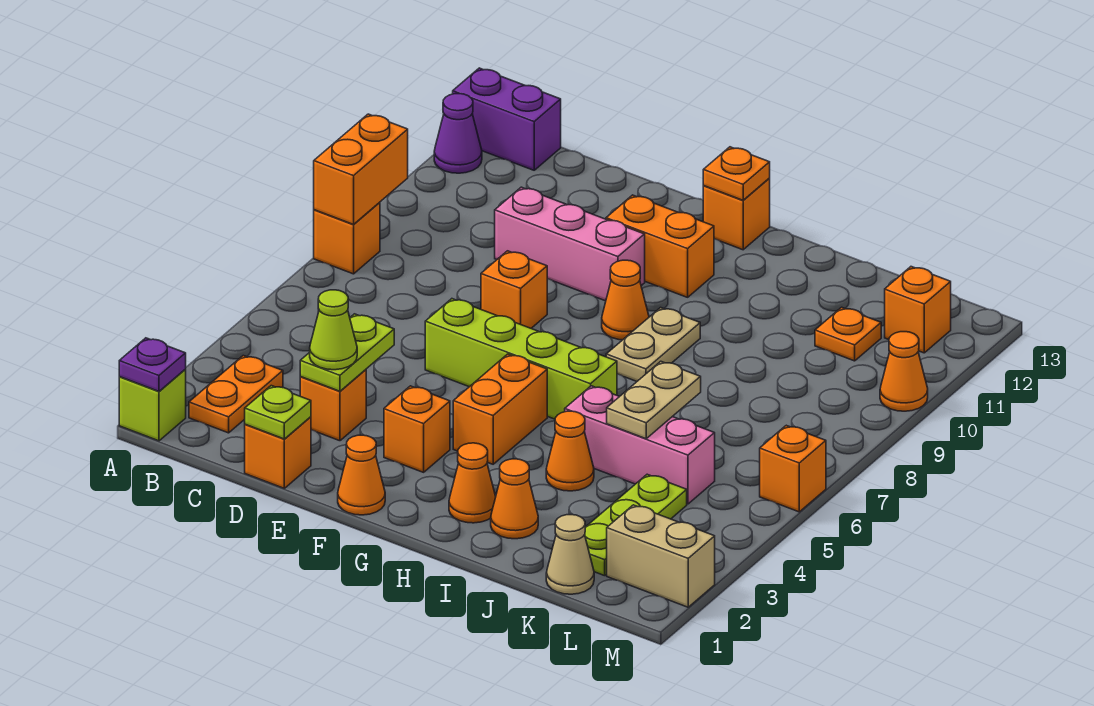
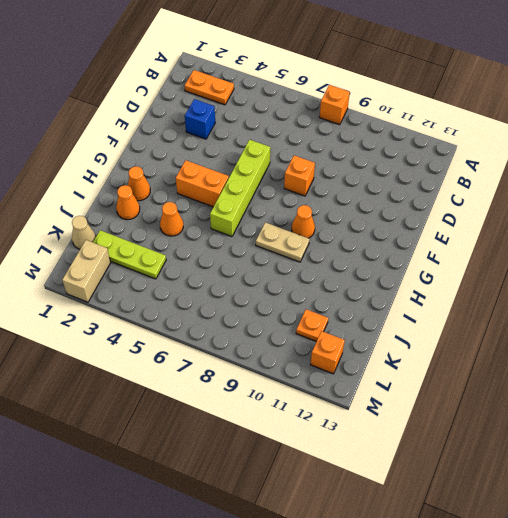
blue brick D3 level 1 -> orange brick D3 level 1
none -> lime brick A1 level 1
none -> purple cone A12 level 1
none -> purple brick A13:B13 level 1
none -> orange brick D1 level 1

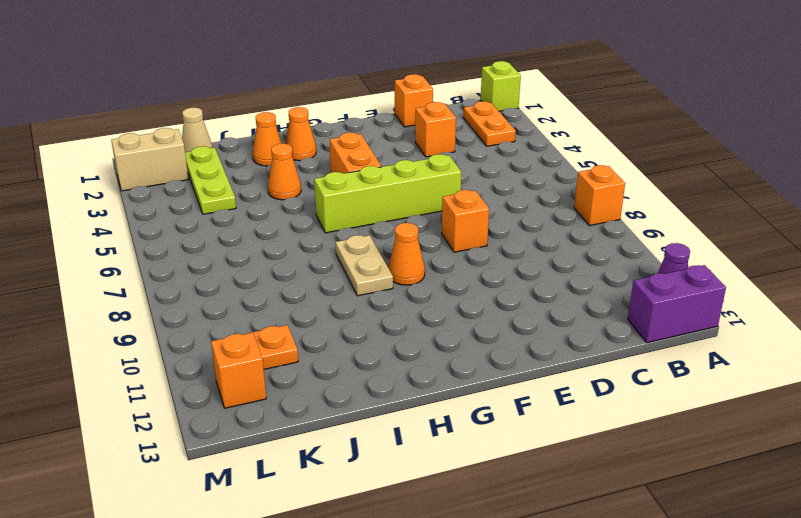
none -> pink brick D10:F10 level 1
none -> orange cone F1 level 1
none -> orange brick F3 level 1
none -> orange brick F11:G11 level 1

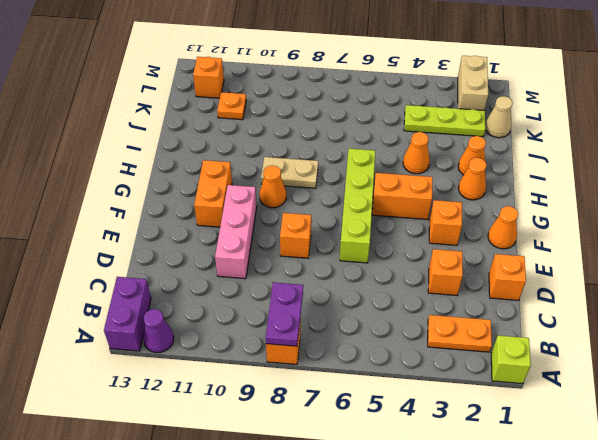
purple plate A8:B8 level 2 -> orange brick A8:A9 level 2
none -> orange brick G13 level 1
none -> pink brick I5:K5 level 1
none -> orange brick M6 level 1
none -> orange cone M10 level 1

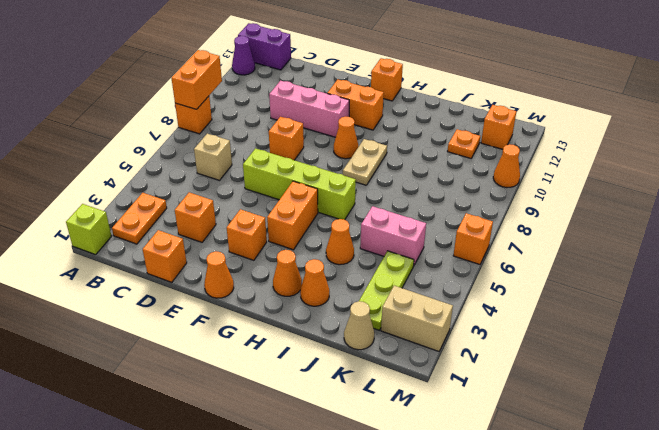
tan brick C6 level 1 -> none
pink brick J5:K5 level 1 -> pink brick I5:K5 level 1
none -> purple plate A1 level 2
none -> lime plate D1 level 2
none -> lime plate D3:D4 level 2
none -> orange plate G13 level 2

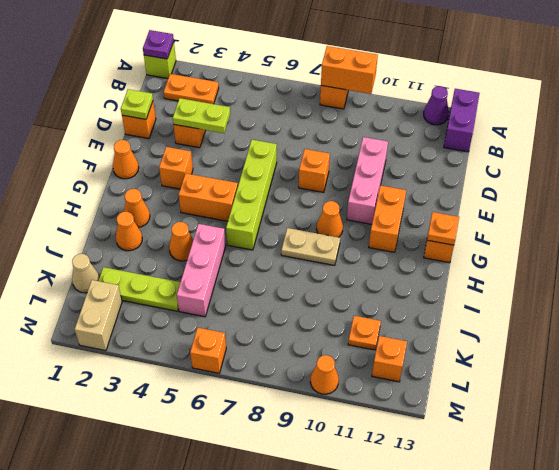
none -> tan plate J5:J6 level 2
none -> lime cone D3 level 3

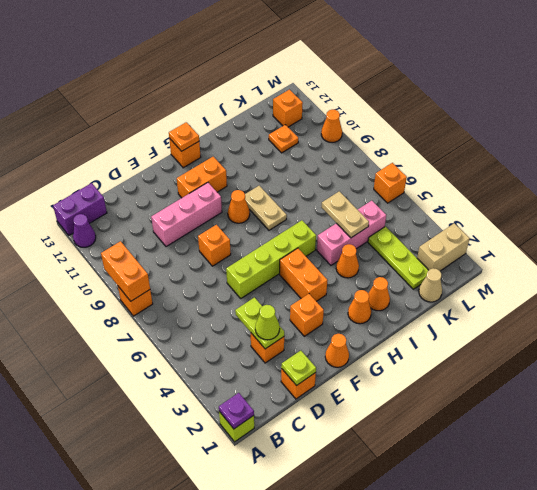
none -> orange plate B2:B3 level 1

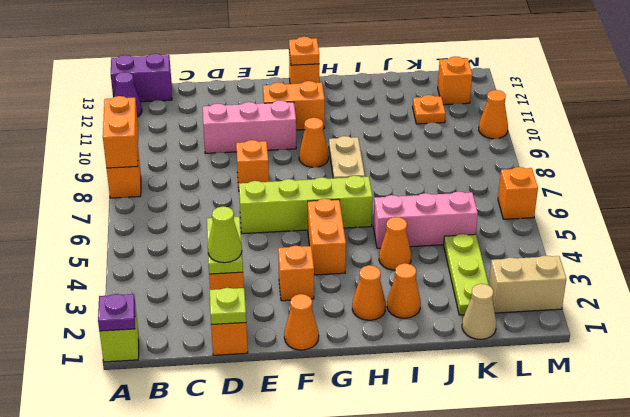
none -> orange plate B2:B3 level 1
none -> tan plate J5:J6 level 2

